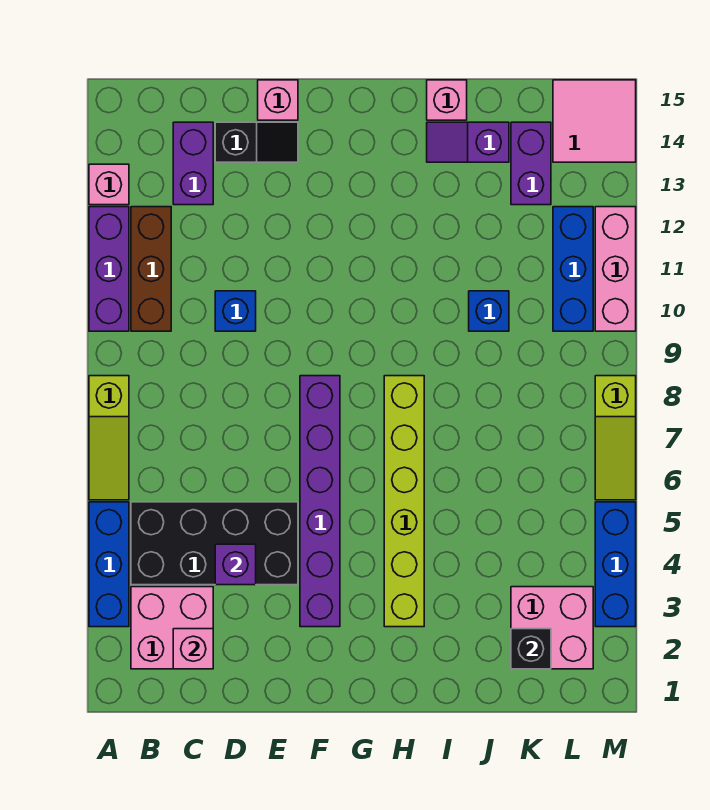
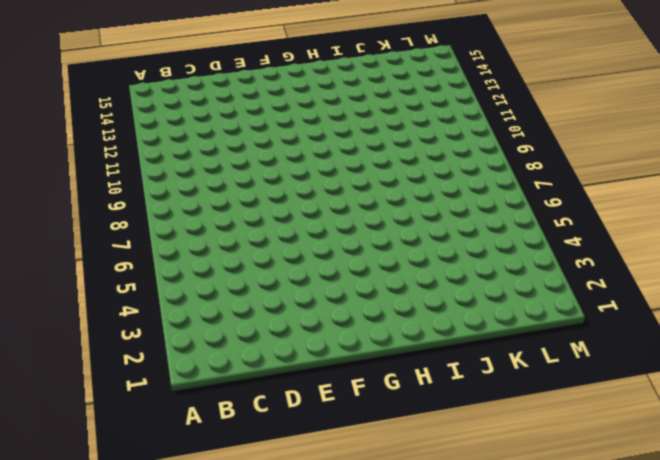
none -> blue brick A3:A5 level 1
none -> lime slope A6:A8 level 1 top 8
none -> purple brick A10:A12 level 1

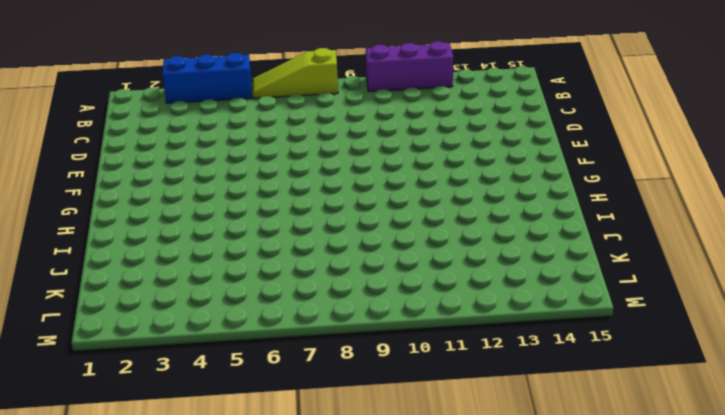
none -> pink brick A13 level 1
none -> pink brick B2:C3 level 1
none -> black brick B4:E5 level 1

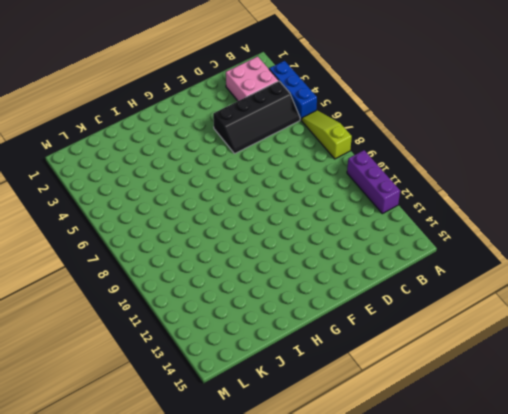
black slope B4:E5 level 1 top 4 -> black brick B4:E5 level 1
none -> pink brick A13 level 1
none -> brown brick B10:B12 level 1
none -> purple brick C13:C14 level 1

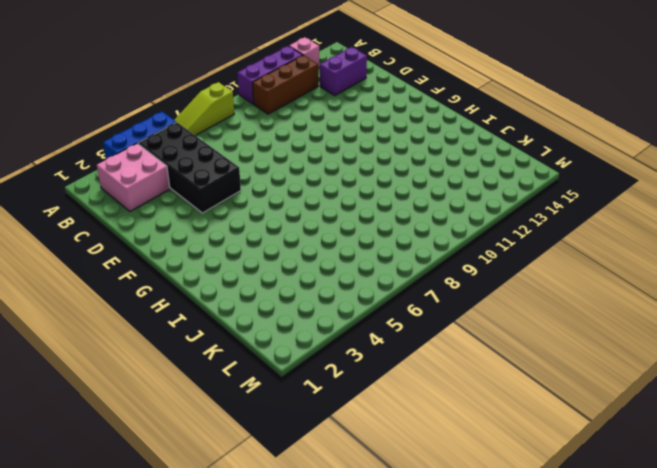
none -> blue brick D10 level 1
none -> black slope D14:E14 level 1 top D
none -> pink brick E15 level 1

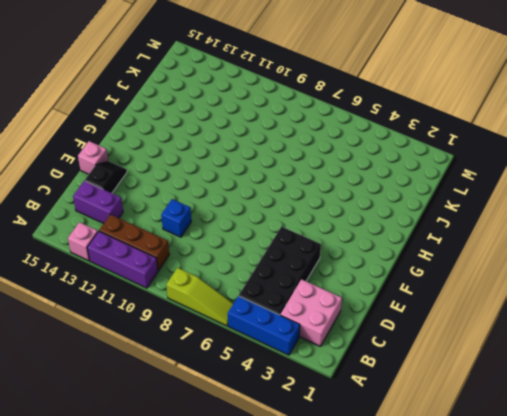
none -> purple brick F3:F8 level 1
none -> lime brick H3:H8 level 1
none -> purple slope I14:J14 level 1 top J

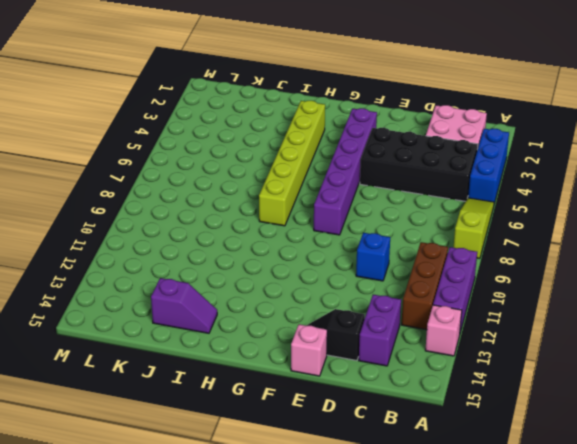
none -> pink brick I15 level 1
none -> blue brick J10 level 1
none -> pink brick K2:L3 level 1

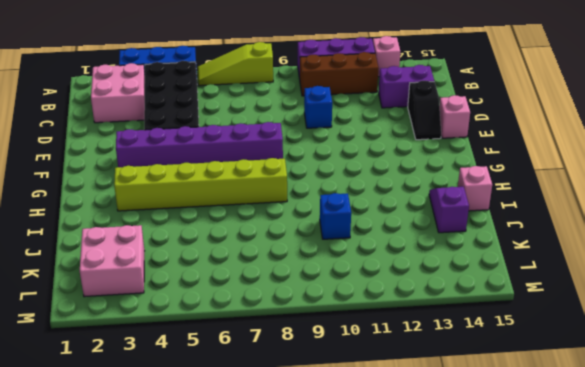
none -> purple brick K13:K14 level 1
none -> blue brick L10:L12 level 1
none -> pink tile L14:M15 level 1

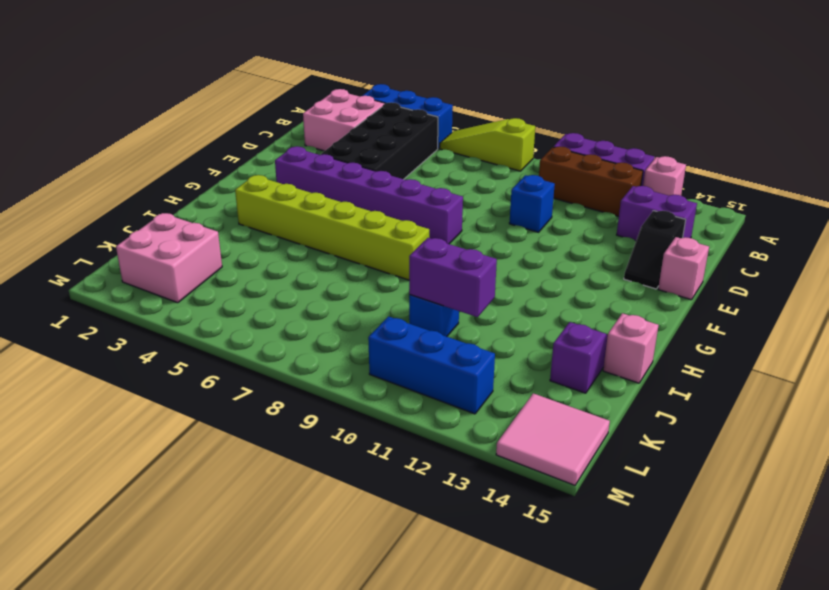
purple brick J10:J11 level 2 -> purple brick K13:K14 level 1
none -> blue brick M3:M5 level 1
none -> lime slope M6:M8 level 1 top 8
none -> pink brick M10:M12 level 1

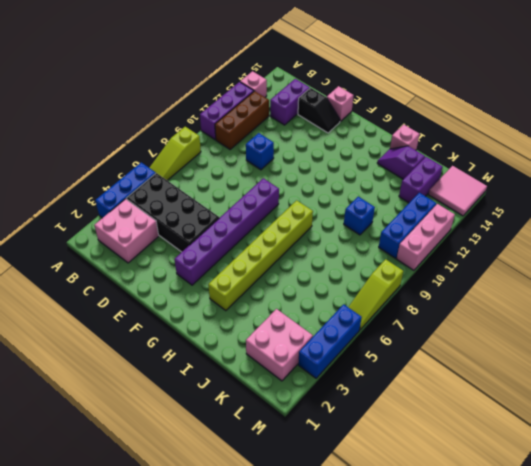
none -> pink brick C2 level 2
none -> purple brick D4 level 2
none -> black brick K2 level 2

